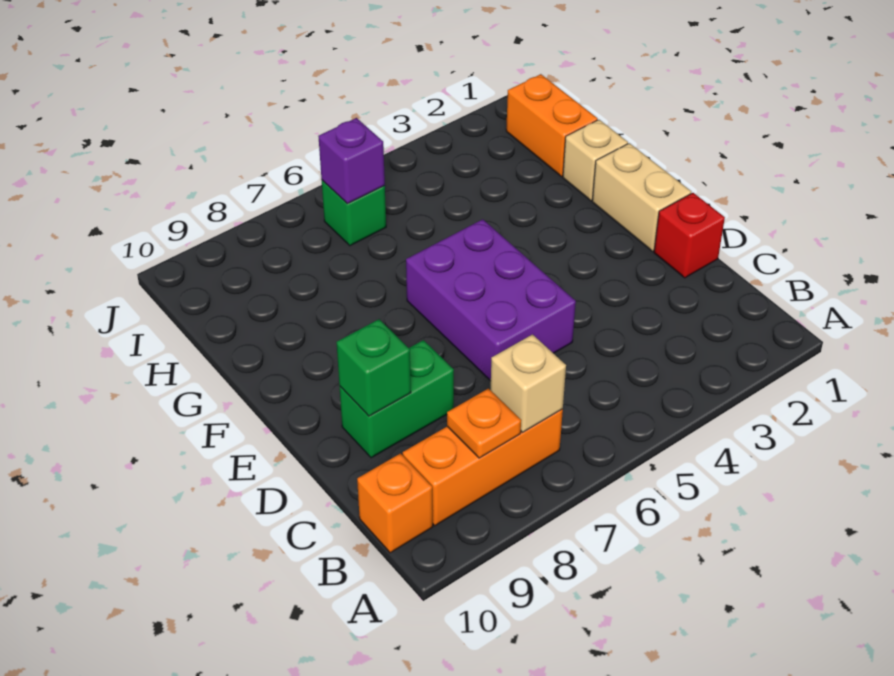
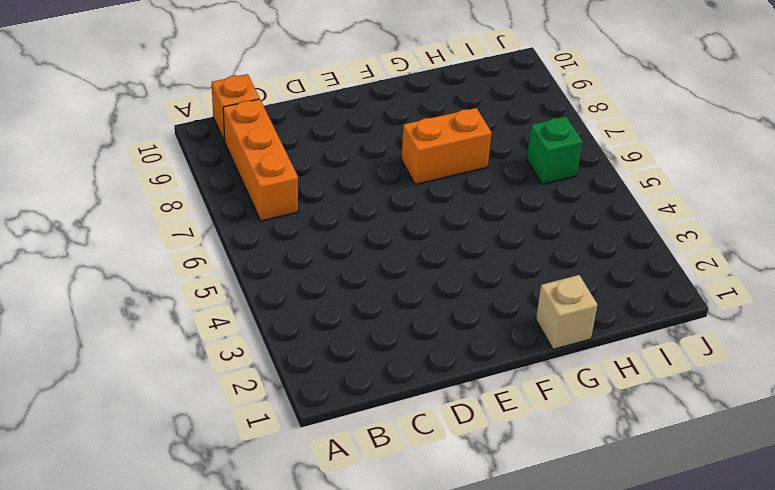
orange brick F7:G7 level 1 -> orange brick H1:I1 level 1
none -> red brick D1 level 1
none -> purple brick D5:F6 level 1
none -> green brick D8:D9 level 1

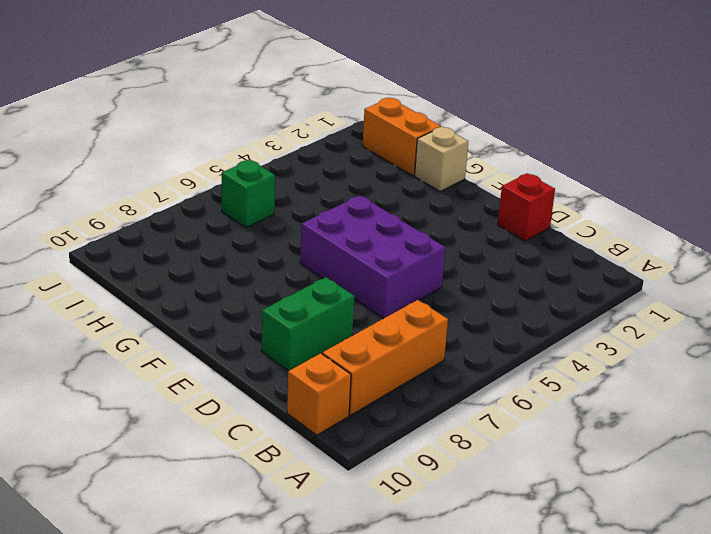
none -> tan brick E1:F1 level 1
none -> tan brick B7 level 2
none -> orange plate B8 level 2

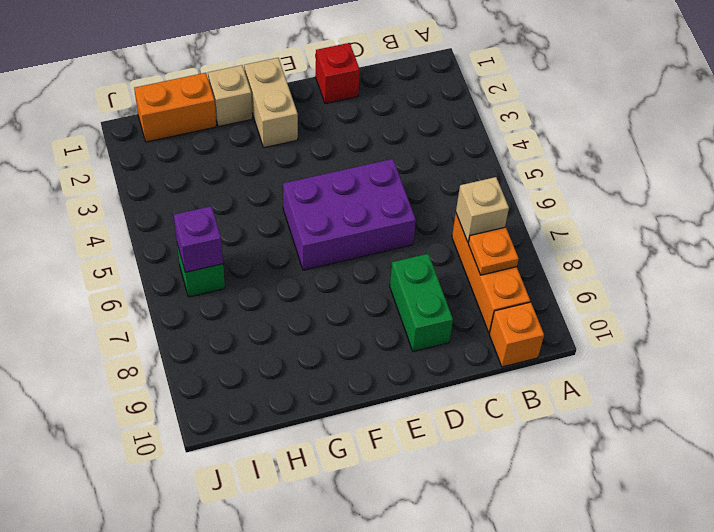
tan brick F1:F2 level 1 -> tan brick E1:F1 level 1
none -> green brick D9 level 2

